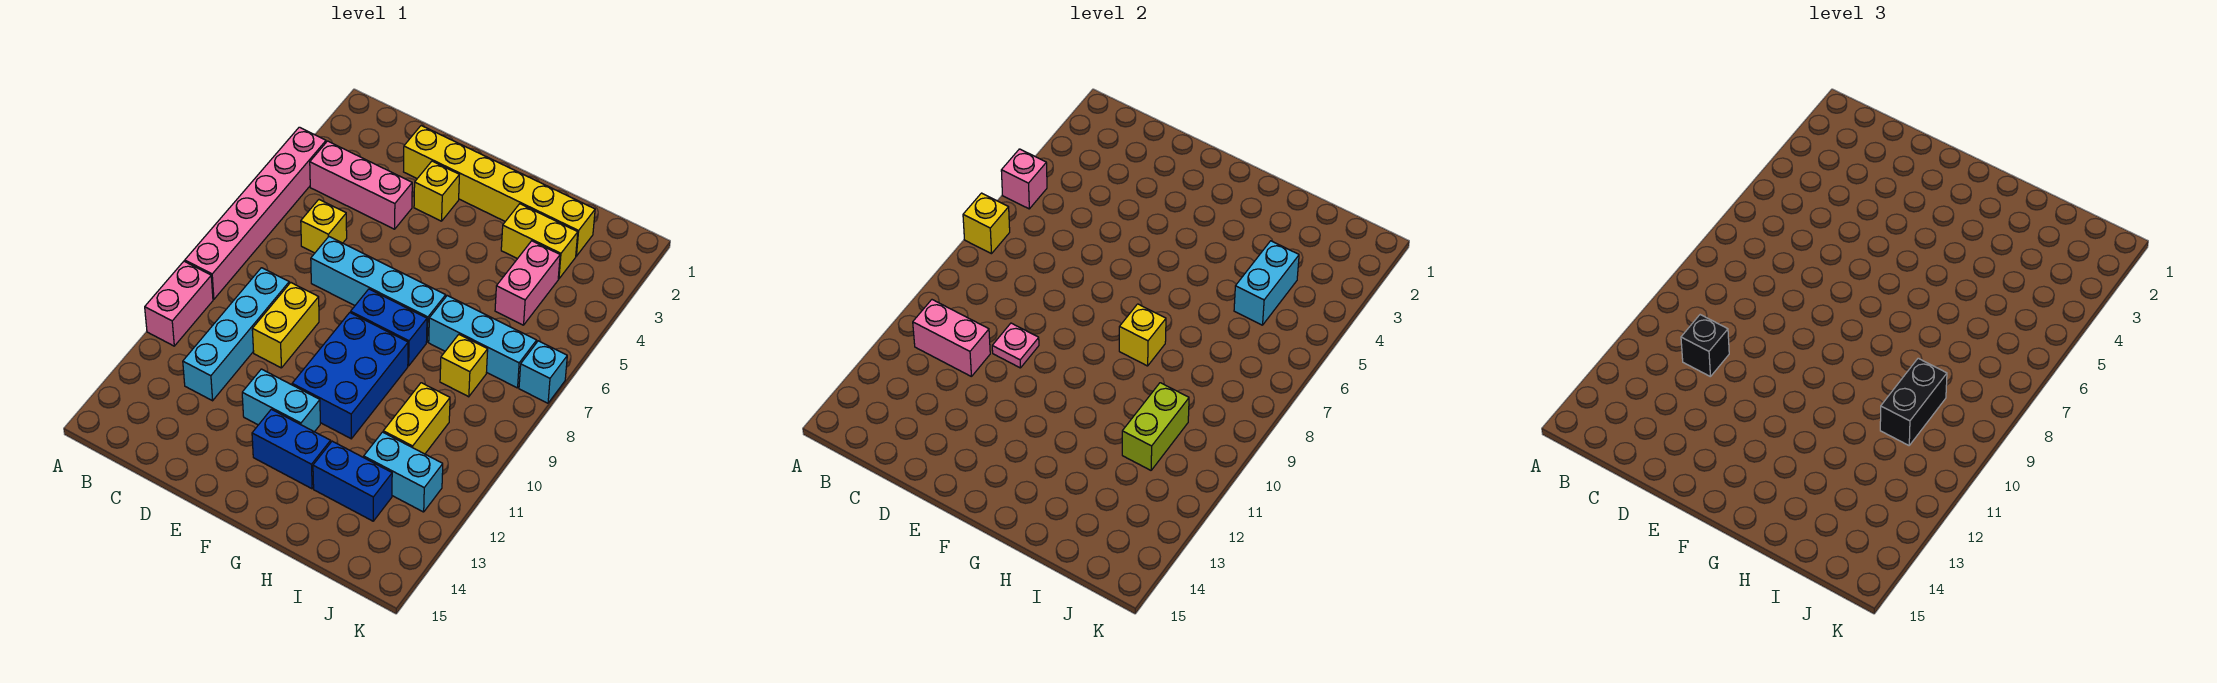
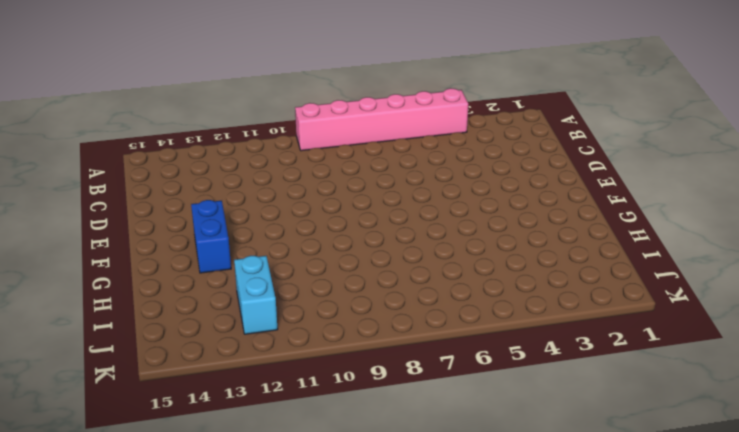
none -> pink brick A10:A11 level 1
none -> pink brick B4:D4 level 1
none -> yellow brick C6 level 1
none -> cyan brick C9:C12 level 1

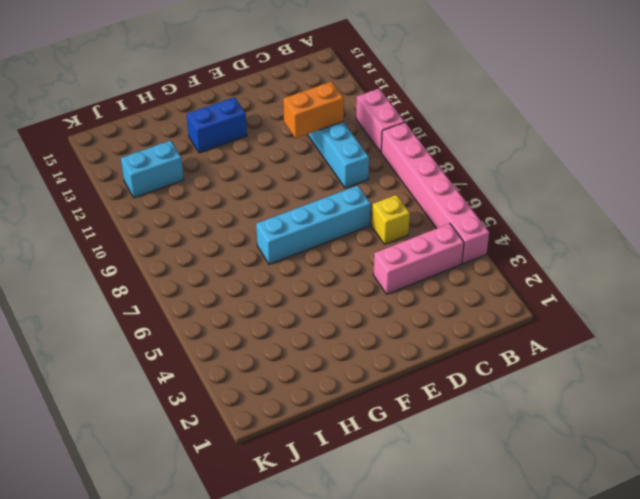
orange brick C11:D11 level 2 -> pink brick B11:C11 level 2
none -> yellow brick D2:I2 level 1
none -> yellow brick D9:D10 level 1
none -> yellow brick E3 level 1
none -> cyan brick E12:F12 level 1

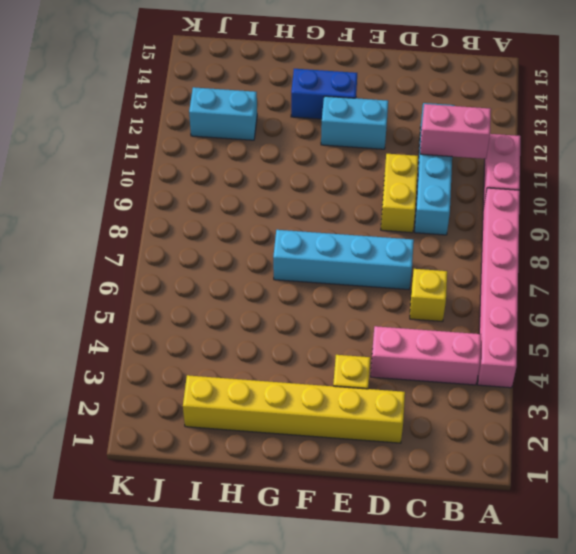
none -> blue brick F8:G8 level 1
none -> blue brick F9:G11 level 1
none -> yellow brick H3:I3 level 1
none -> cyan brick H7:J7 level 1

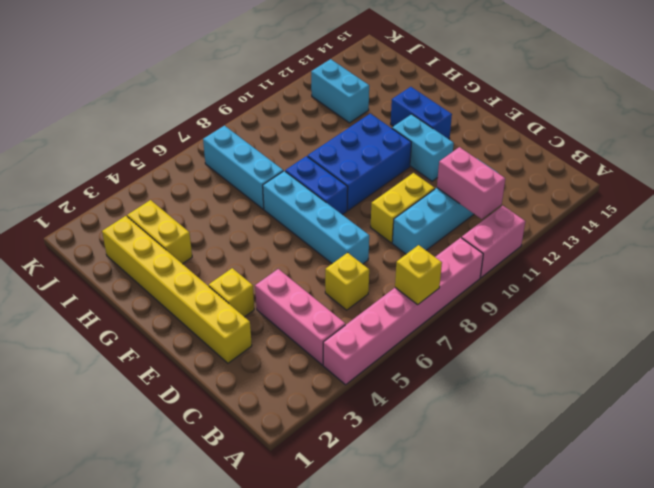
none -> blue brick H13:I13 level 1
none -> pink brick I4:I5 level 1
none -> yellow brick I8 level 1
none -> yellow brick I10:I11 level 1

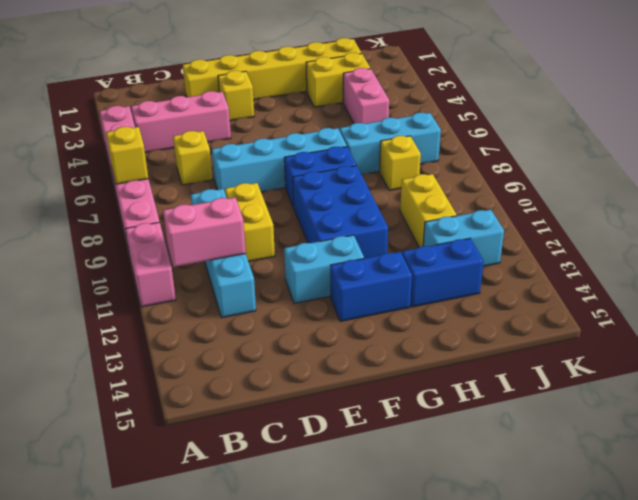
none -> cyan brick K7 level 1
none -> pink brick A5 level 2
none -> pink plate D10 level 2
none -> yellow brick G8 level 2

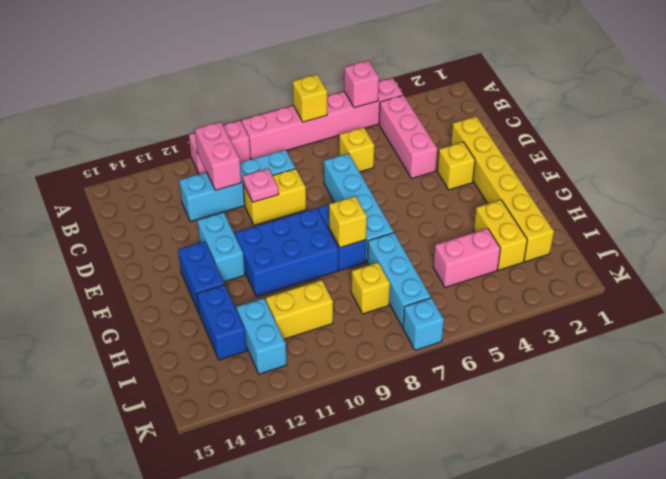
none -> cyan brick I4:I5 level 2
none -> lime brick I10:I11 level 2
none -> black brick C11 level 3
none -> black brick I9:I10 level 3

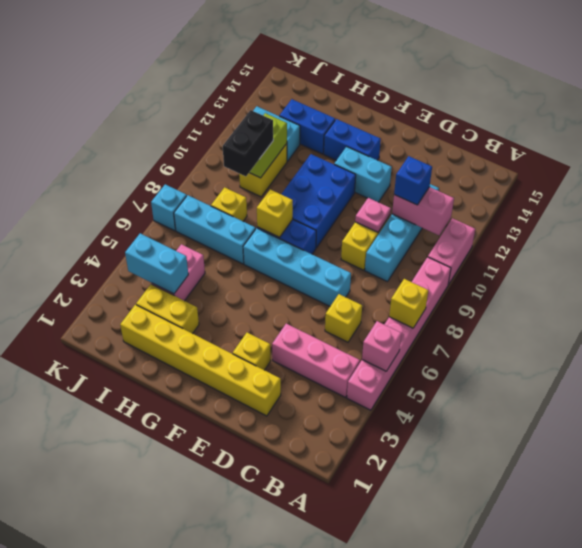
blue brick C11 level 3 -> black brick C11 level 3
cyan brick I4:J4 level 2 -> cyan brick I4:I5 level 2

